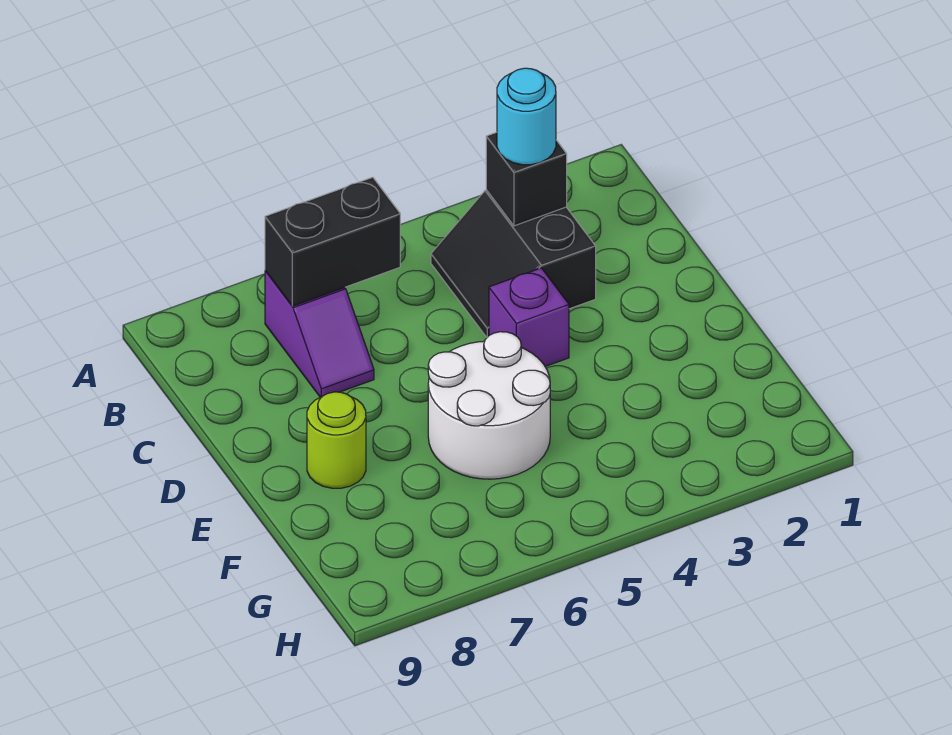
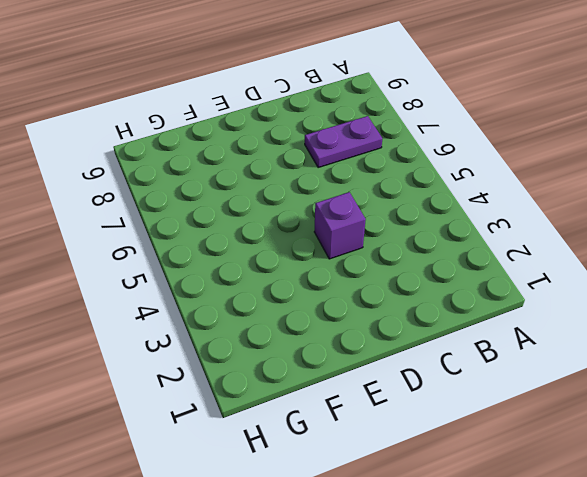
purple plate B7:C7 level 1 -> purple slope B7:C7 level 1 top B
none -> black slope B3:C4 level 1 top 3
none -> white round brick E5:F6 level 1

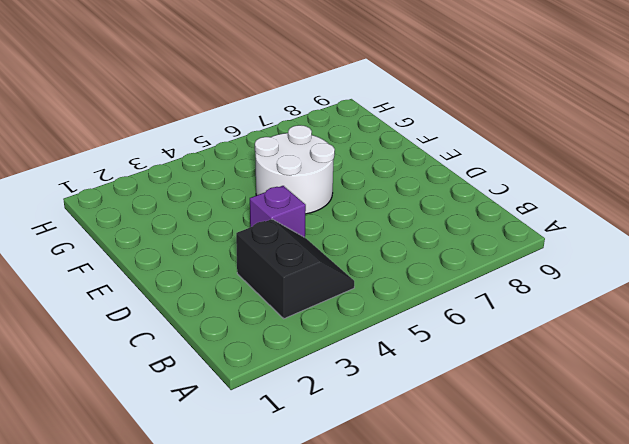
none -> purple slope B7:C7 level 1 top B
none -> lime round brick E8 level 1

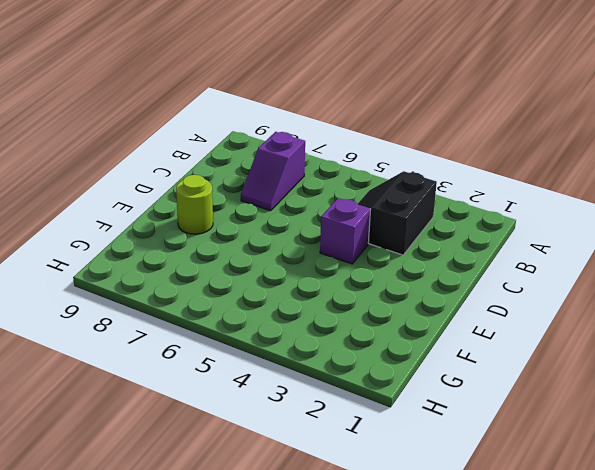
none -> white round brick E5:F6 level 1
none -> black brick B3 level 2

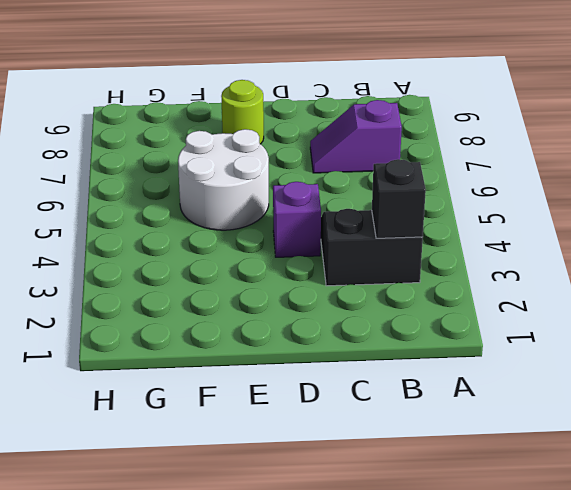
none -> black brick B6:B7 level 2
none -> cyan round brick B3 level 3

